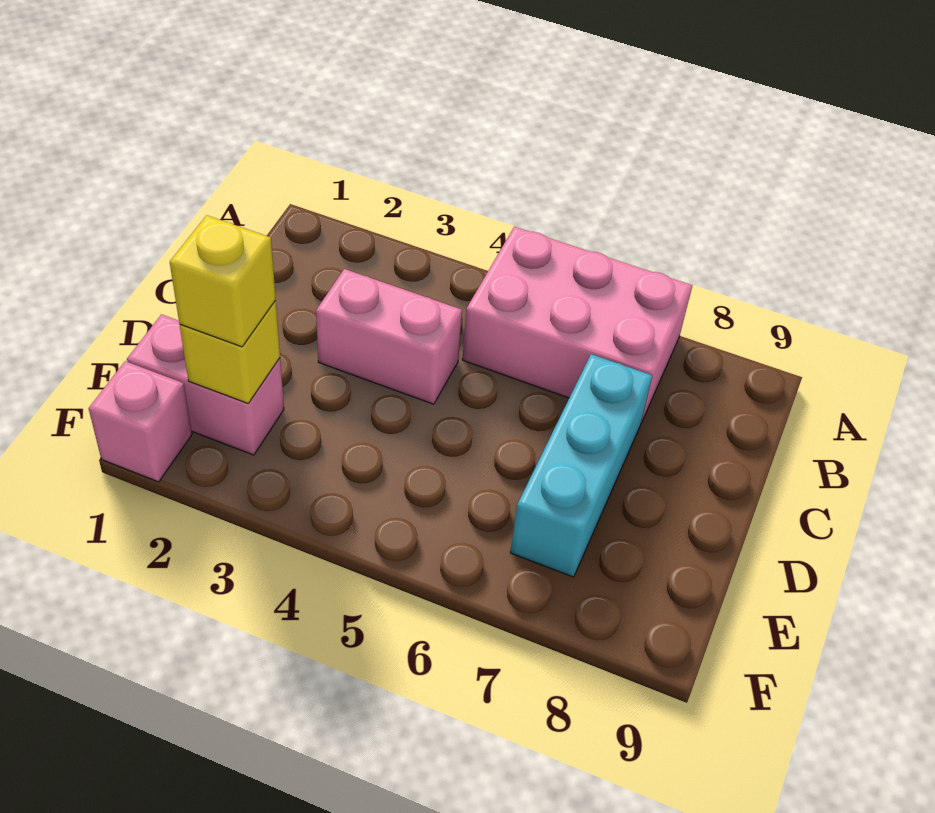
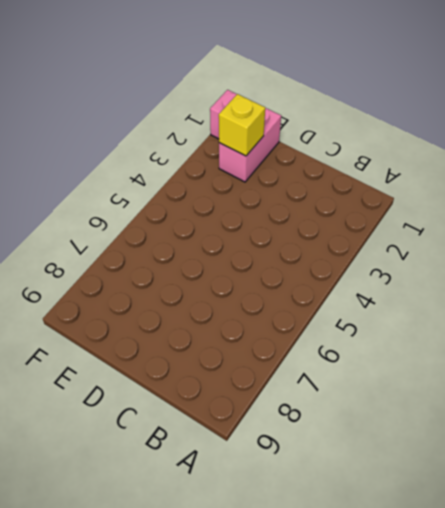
none -> pink brick A5:B7 level 1
none -> pink brick C3:C4 level 1

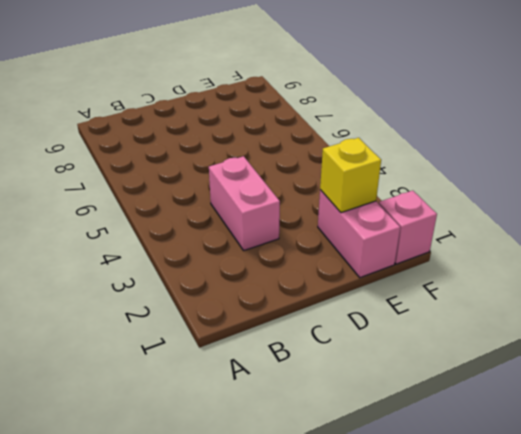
none -> pink brick A5:B7 level 1
none -> cyan brick C7:E7 level 1

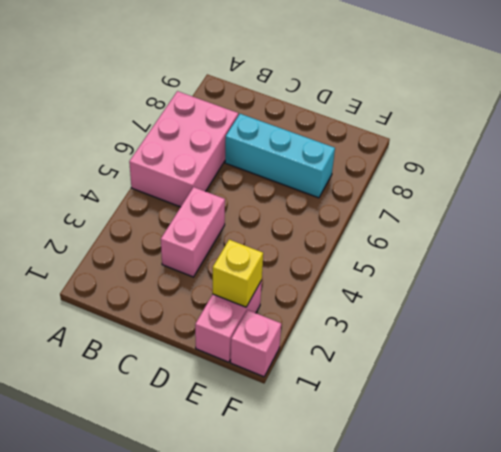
none -> yellow brick E2 level 3

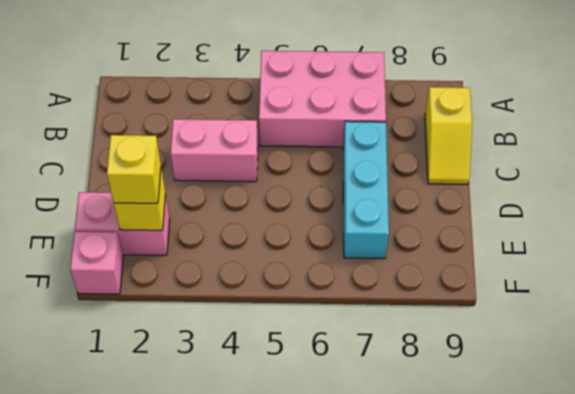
yellow slope B9:C9 level 1 top B -> none

